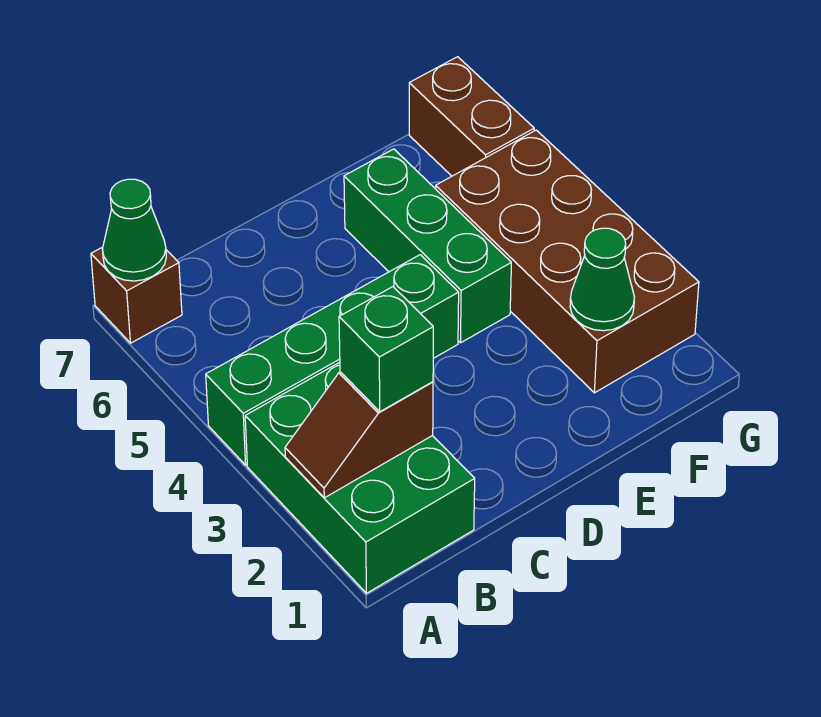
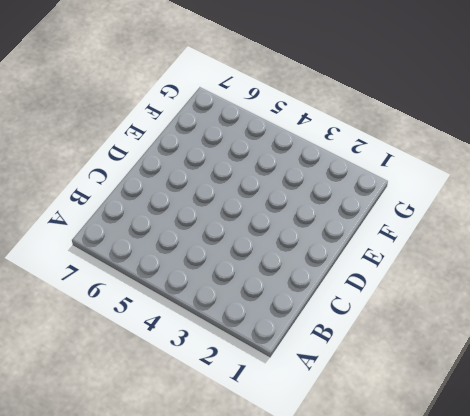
none -> green brick A1:B3 level 1
none -> green brick A4:D4 level 1

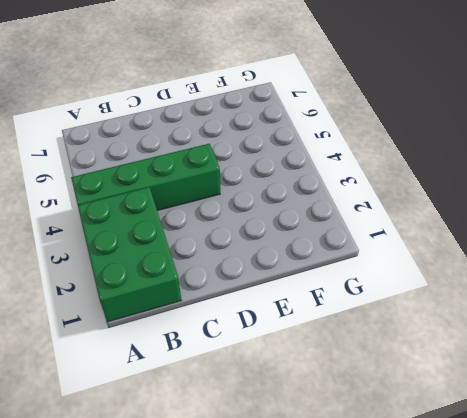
none -> brown brick A7 level 1
none -> green brick E4:E6 level 1

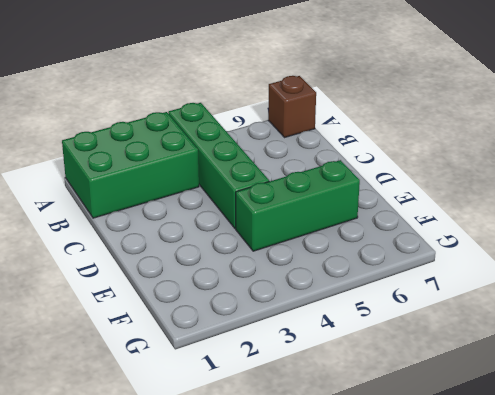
none -> brown brick F2:G5 level 1
none -> brown brick G6:G7 level 1

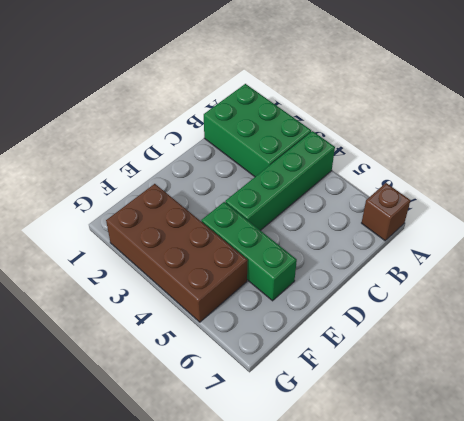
none -> brown brick G6:G7 level 1
none -> brown slope A2:B2 level 2 top B

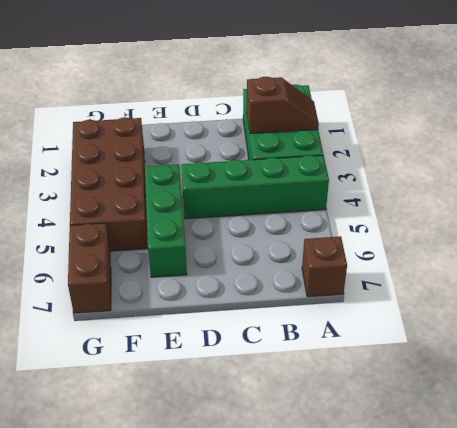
none -> green cone A7 level 2
none -> green cone F2 level 2

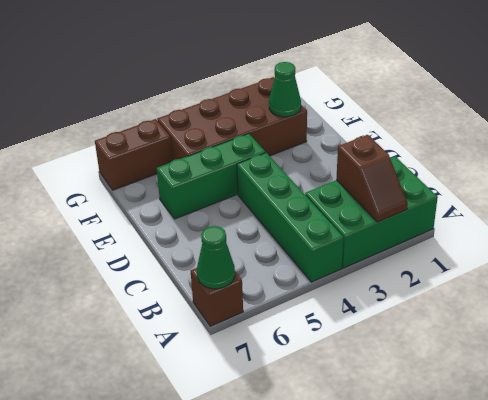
none -> green brick B2 level 3

